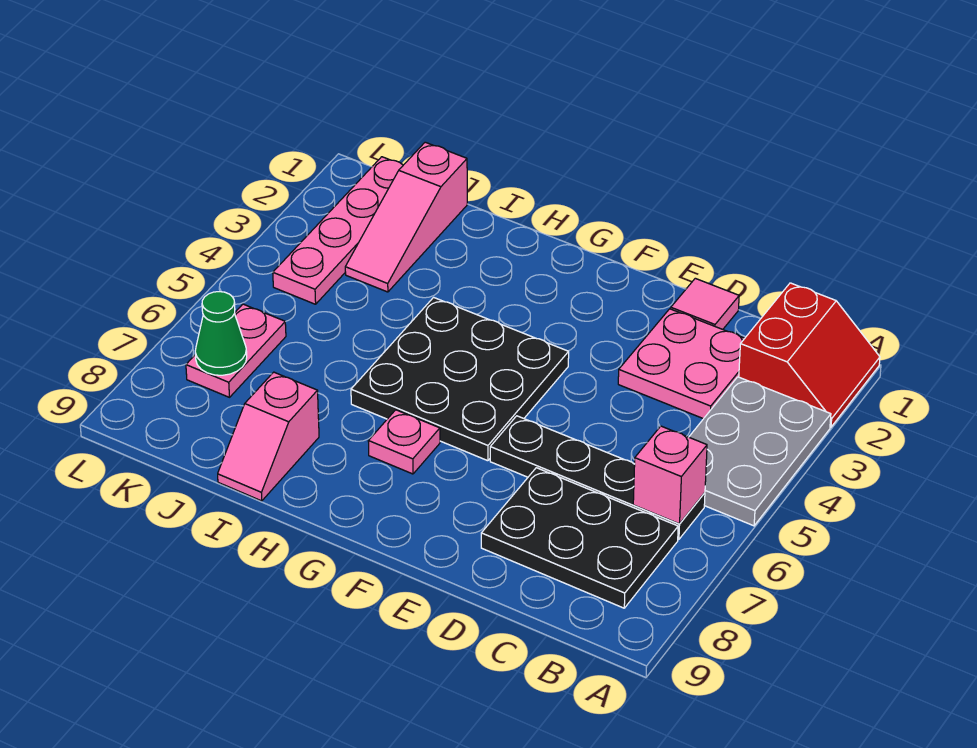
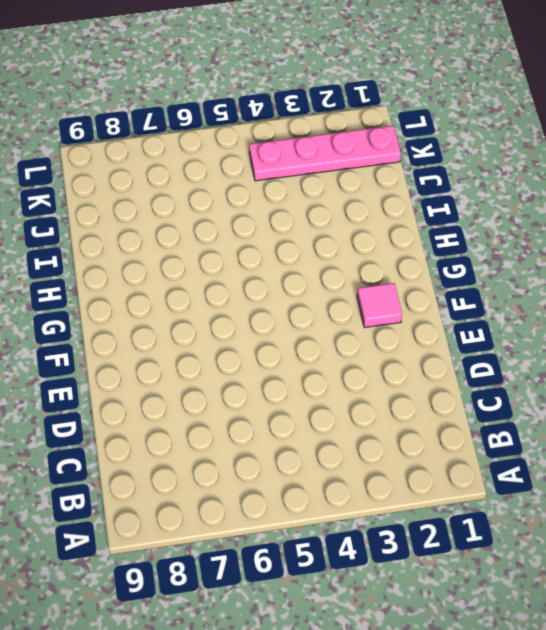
pink tile F2 level 1 -> pink tile D1 level 1
none -> red slope A1:B2 level 1 top B
none -> grey plate A3:B5 level 1
none -> black plate B6:E6 level 1

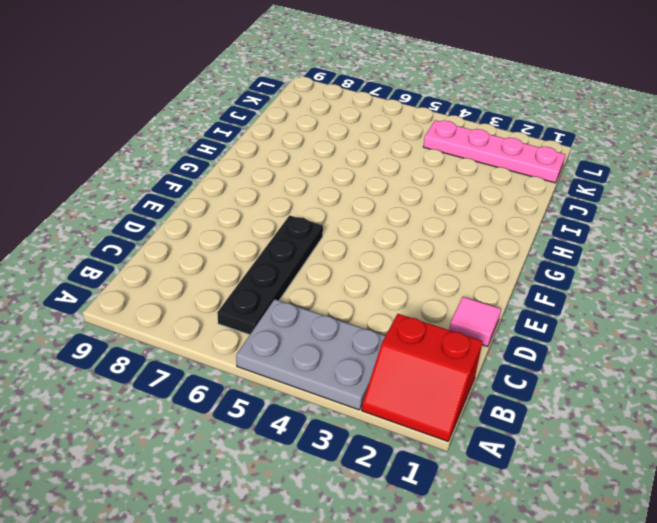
none -> black plate B7:D8 level 1
none -> pink plate C2:D3 level 1
none -> black plate F4:H6 level 1

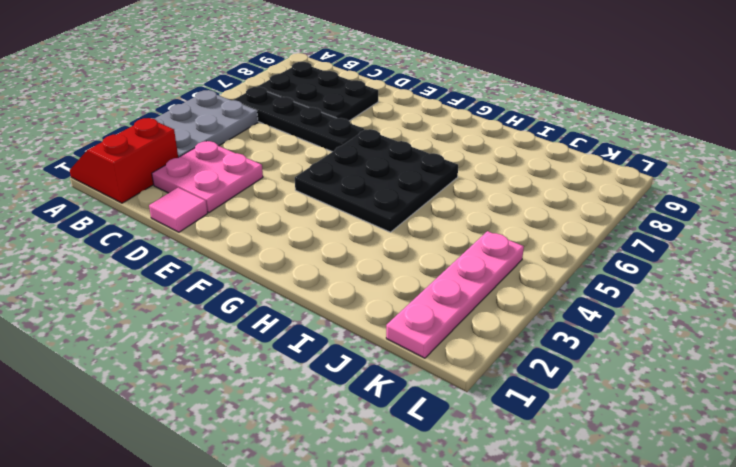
none -> pink plate G7 level 1
none -> pink slope I8:I9 level 1 top 8
none -> pink slope J1:J3 level 1 top 1

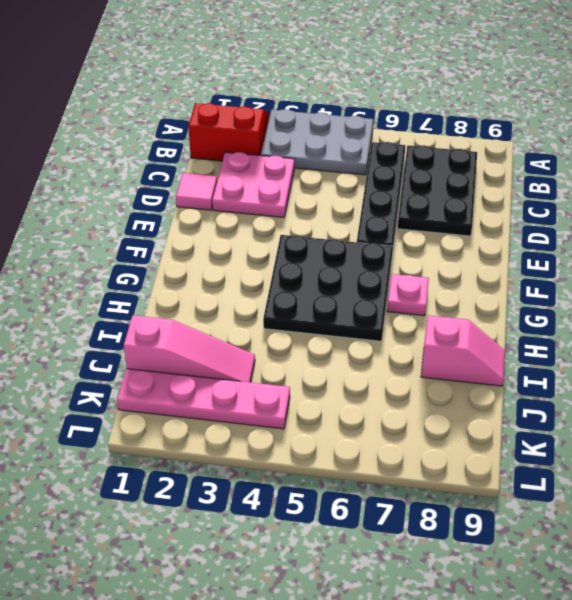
none -> pink plate K6:K7 level 1
none -> pink brick B6 level 2
none -> green cone K7 level 2

